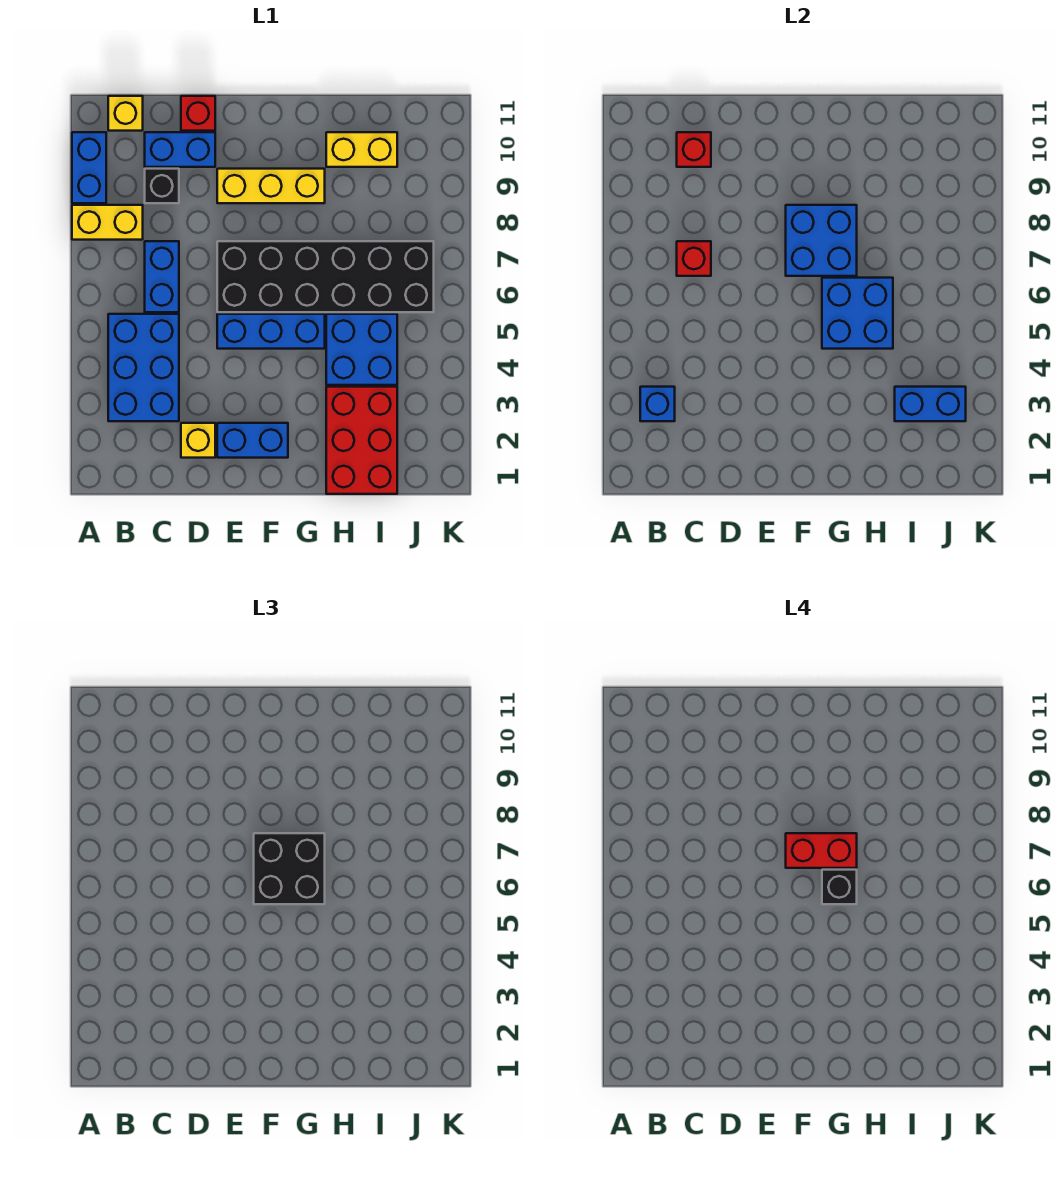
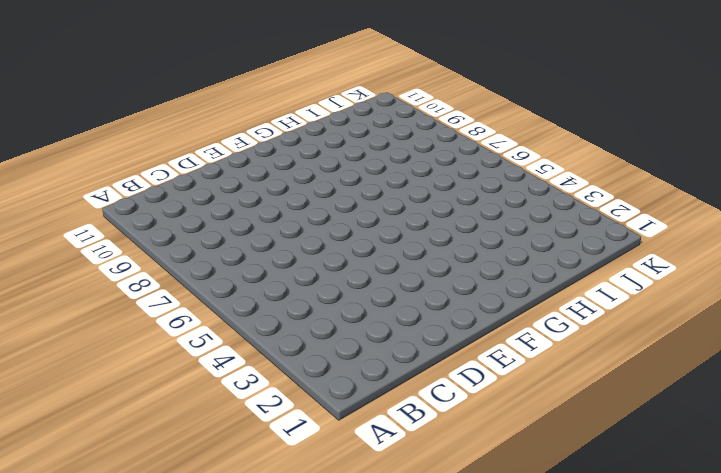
none -> yellow brick A8:B8 level 1
none -> blue brick A9:A10 level 1
none -> blue brick B3:C5 level 1

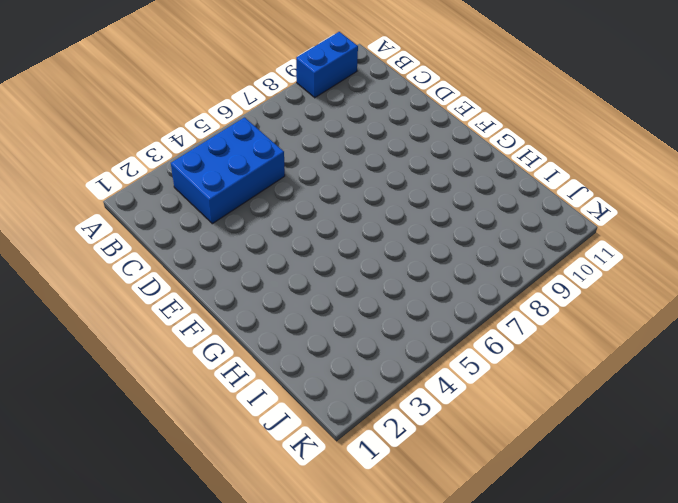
none -> yellow brick A8:B8 level 1
none -> yellow brick B11 level 1
none -> blue brick C6:C7 level 1

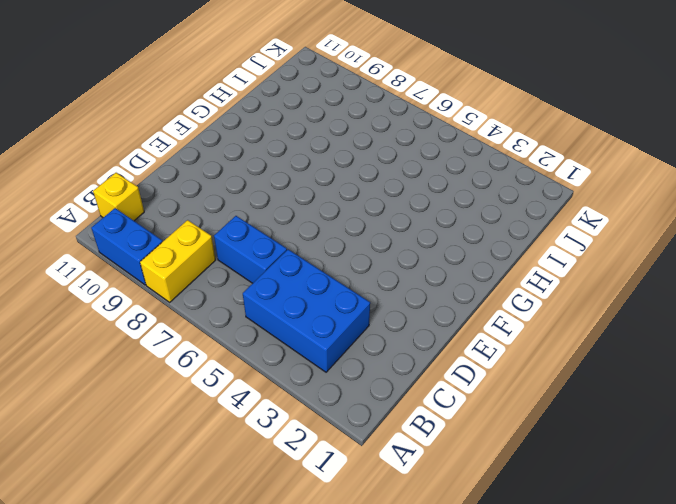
none -> black brick C9 level 1
none -> blue brick C10:D10 level 1
none -> yellow brick D2 level 1

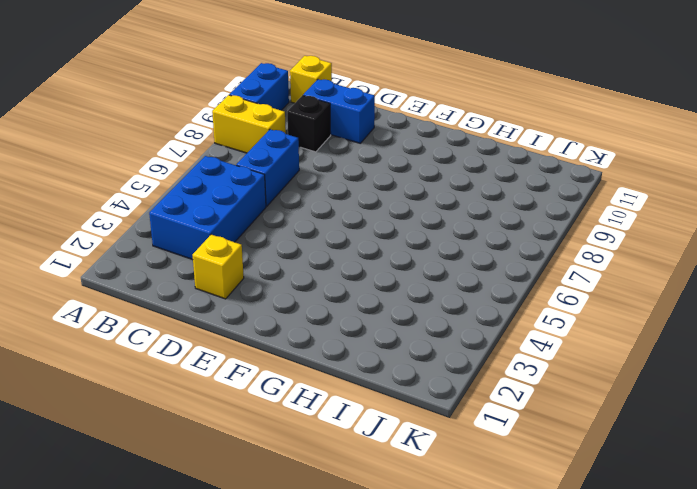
none -> red brick D11 level 1
none -> blue brick E2:F2 level 1
none -> blue brick E5:G5 level 1

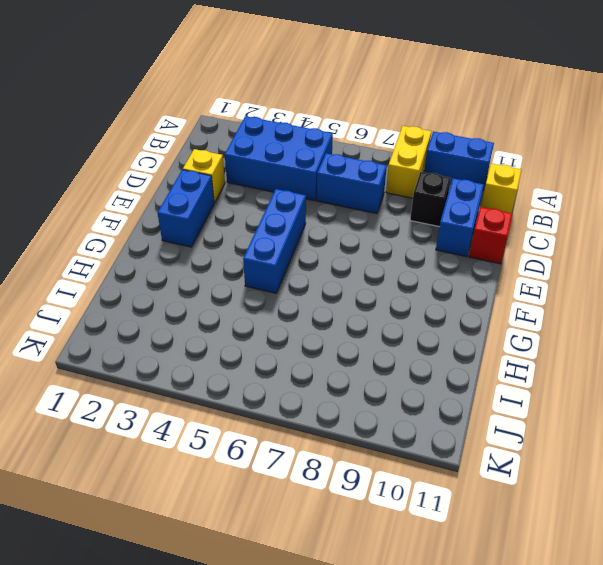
none -> black brick E6:J7 level 1
none -> yellow brick E9:G9 level 1
none -> red brick H1:I3 level 1

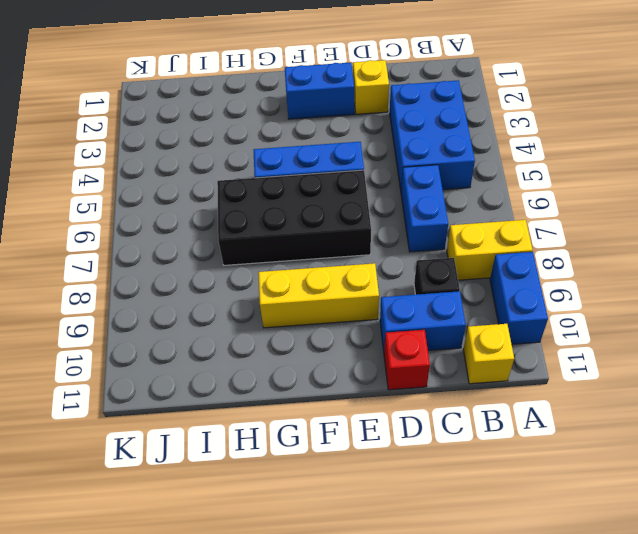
black brick E6:H7 level 1 -> black brick E6:J7 level 1
none -> red brick H1:I3 level 1
none -> blue brick H4:I5 level 1
none -> yellow brick H10:I10 level 1

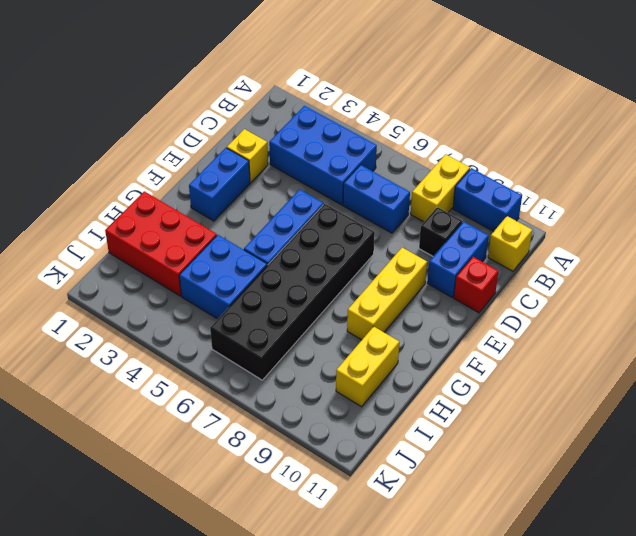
none -> blue brick B3 level 2
none -> red brick C7 level 2
none -> red brick C10 level 2

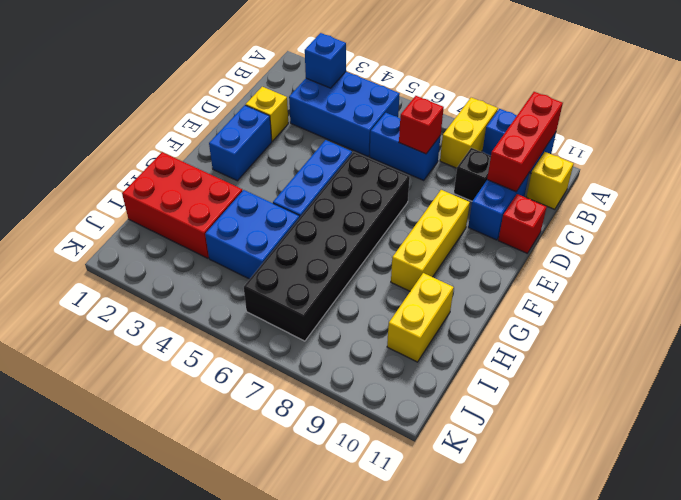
red brick A10:C10 level 2 -> red brick C10 level 2
none -> blue brick F7:G8 level 2
none -> blue brick G5:H6 level 2
none -> blue brick I3:J3 level 2

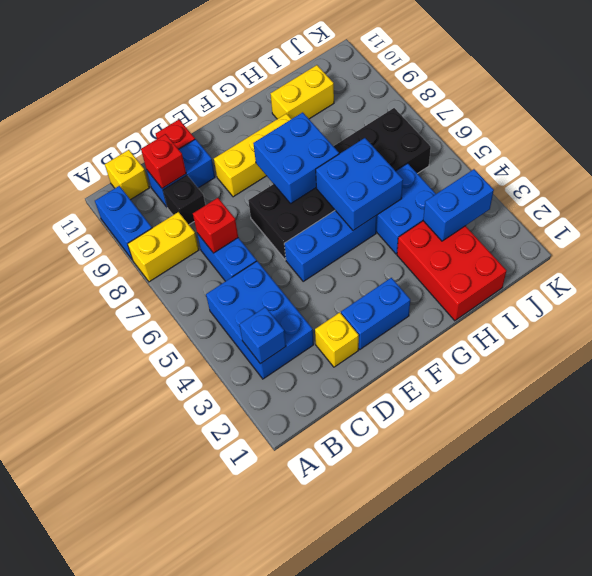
none -> black brick F6:G7 level 3
none -> red brick F7:G7 level 4
none -> black brick G6 level 4

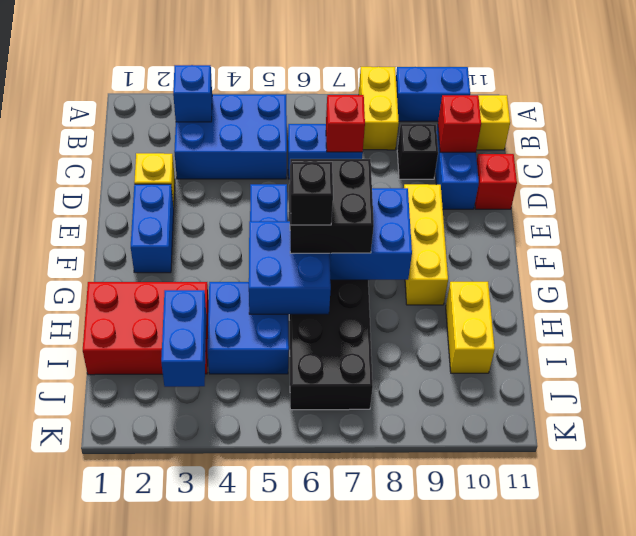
none -> red brick F7:G7 level 4

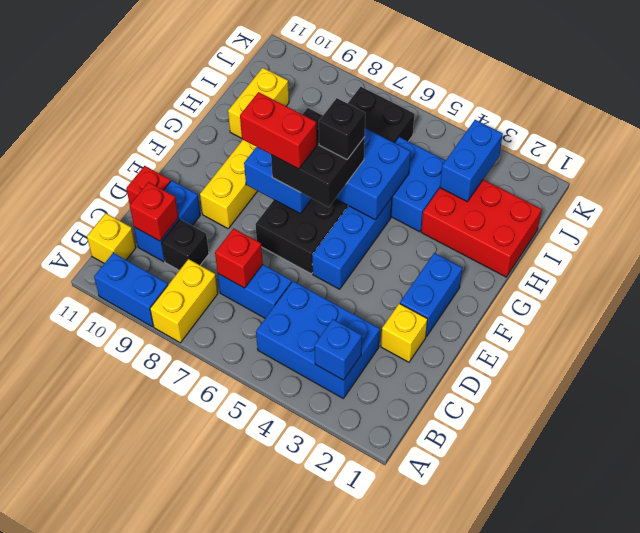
red brick F7:F8 level 4 -> red brick F7:G7 level 4

